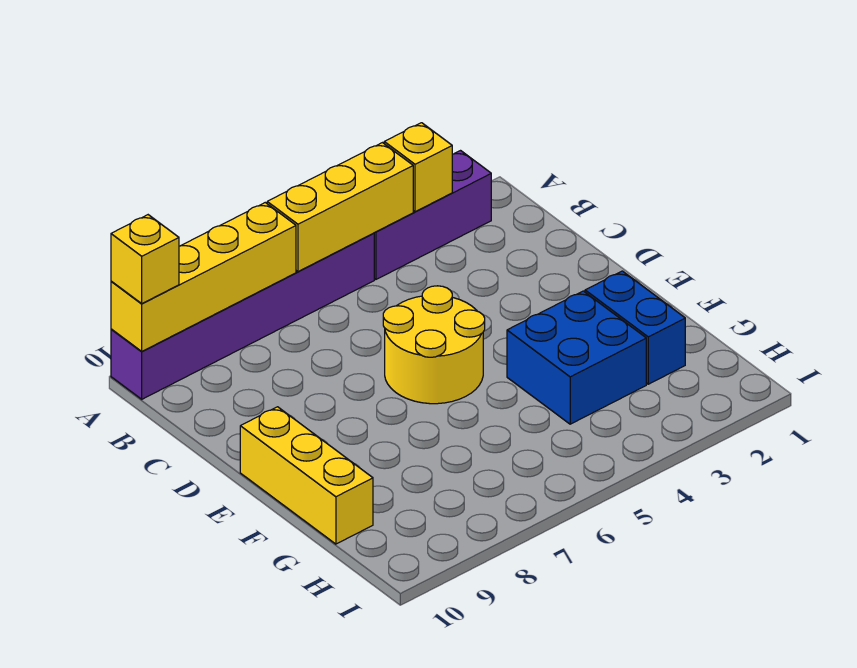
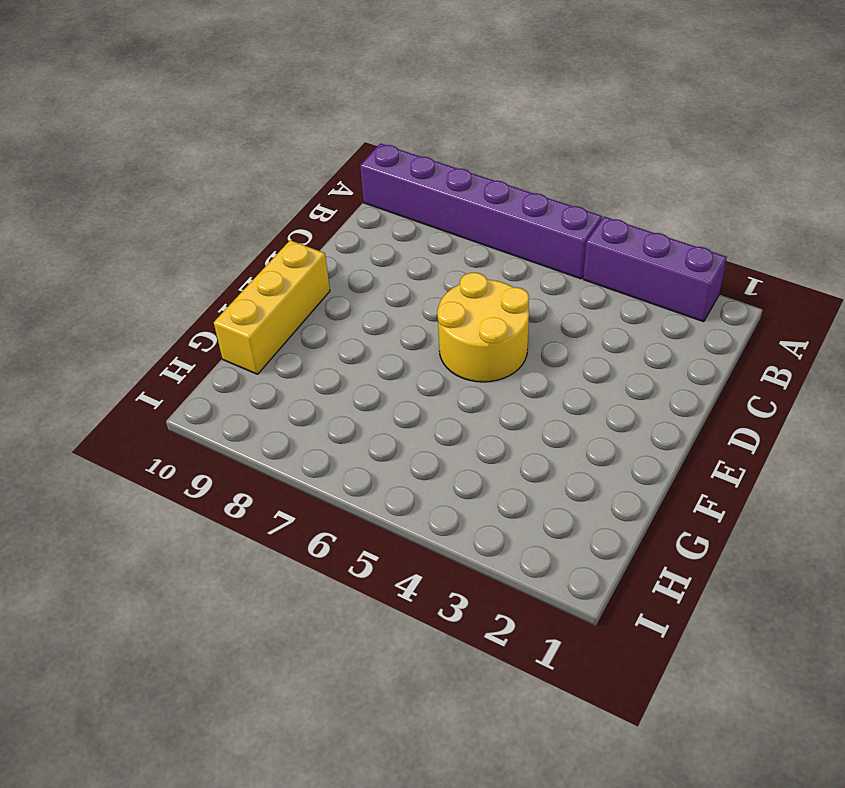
none -> blue brick F2:G2 level 1
none -> blue brick F3:G4 level 1

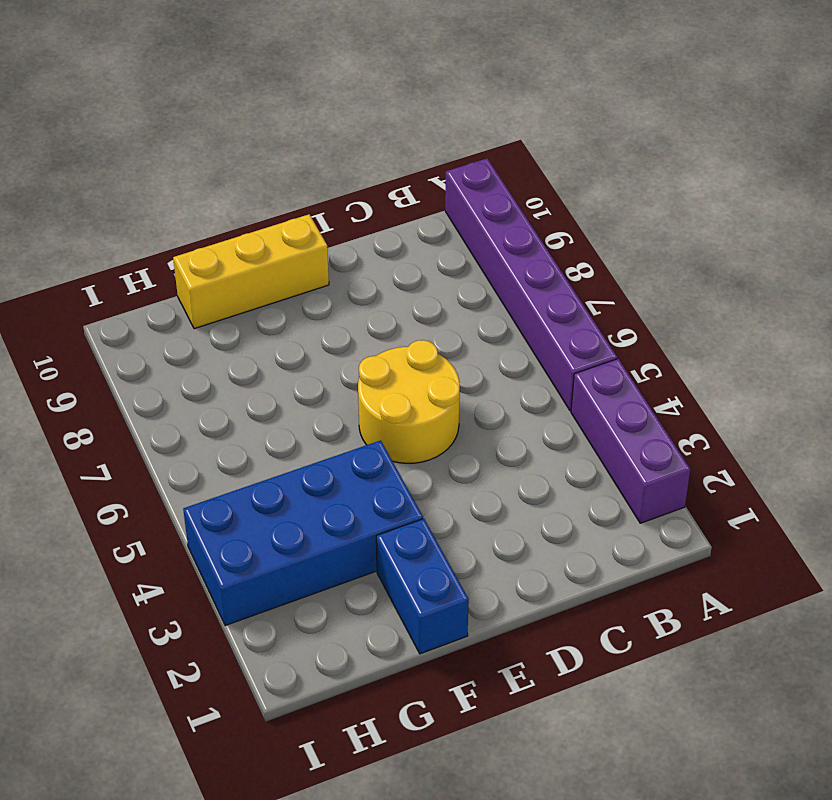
blue brick F1:F2 level 1 -> blue brick F2:G2 level 1
blue brick F3:I4 level 1 -> blue brick F3:G4 level 1
none -> yellow brick A3 level 2
none -> yellow brick A4:A6 level 2

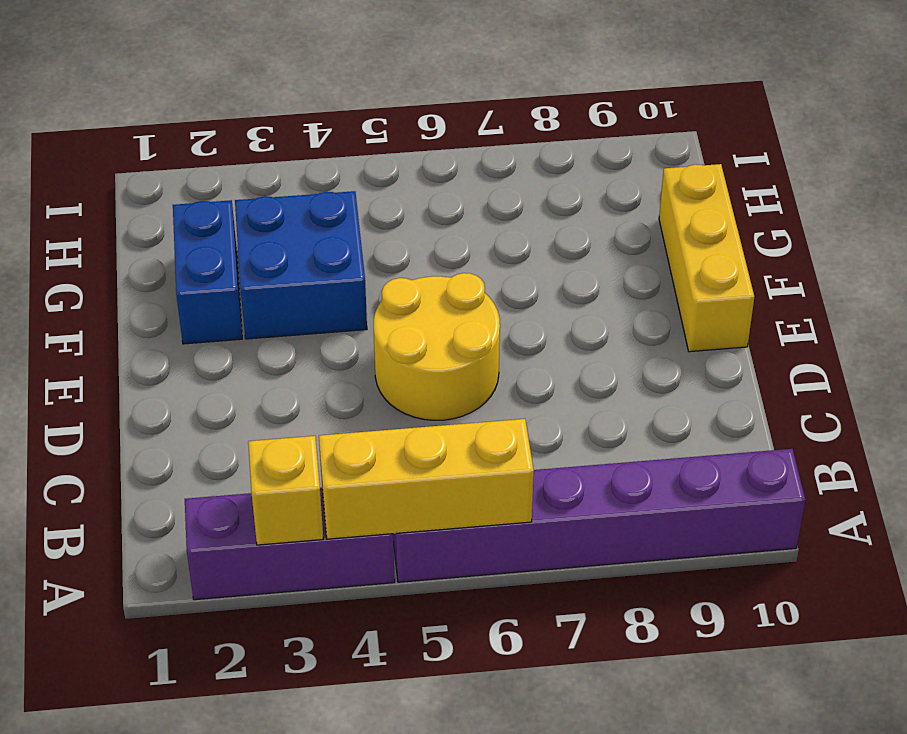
none -> yellow brick A7:A10 level 2
none -> yellow brick A10 level 3

